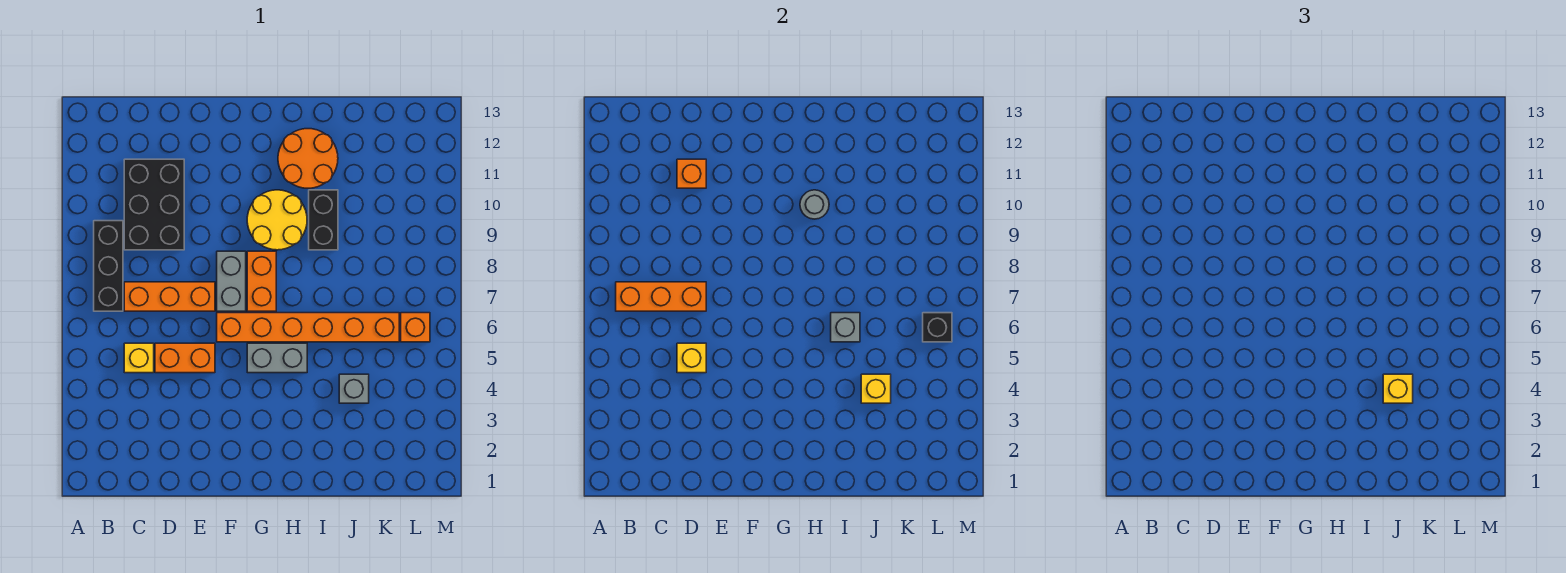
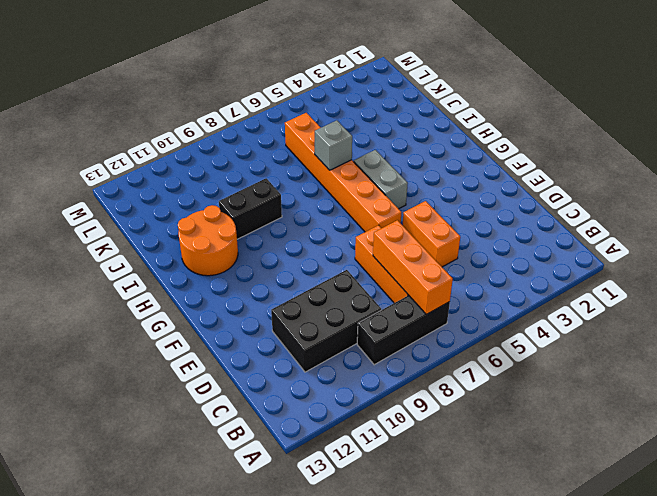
none -> yellow brick C5 level 1
none -> grey brick F7:F8 level 1
none -> orange brick G7:G8 level 1

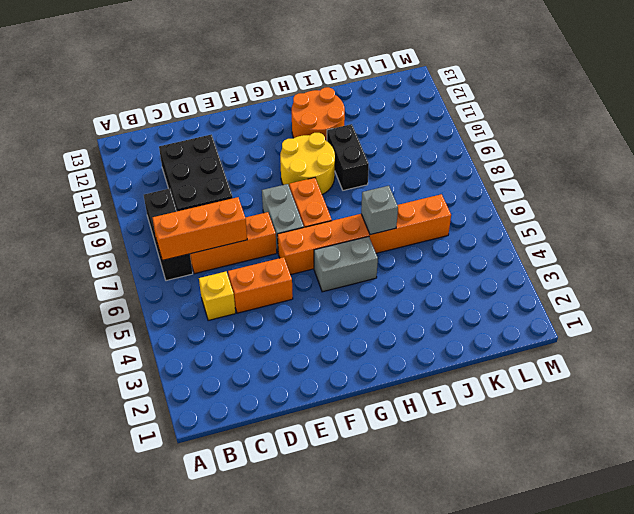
none -> grey brick J4 level 1
none -> orange brick L6 level 1
none -> yellow brick D5 level 2

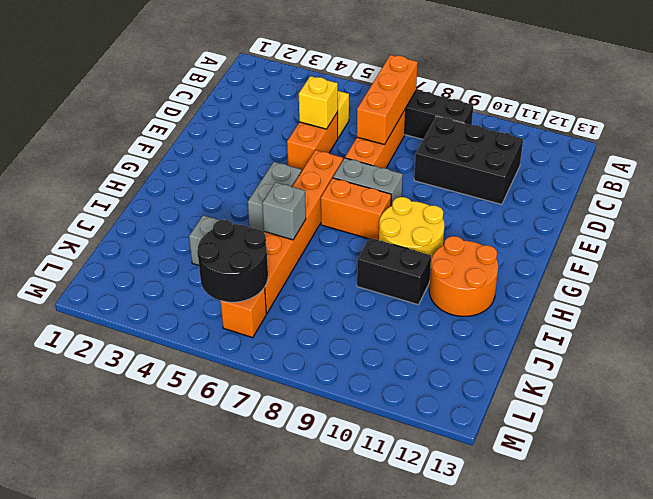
black round brick K5:L6 level 2 -> black brick L6 level 2
none -> orange brick D11 level 2
none -> grey round brick H10 level 2
none -> yellow brick J4 level 2

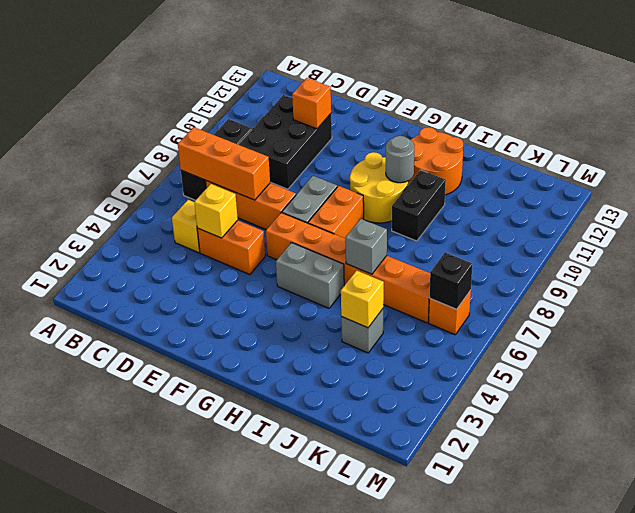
none -> yellow brick J4 level 3

